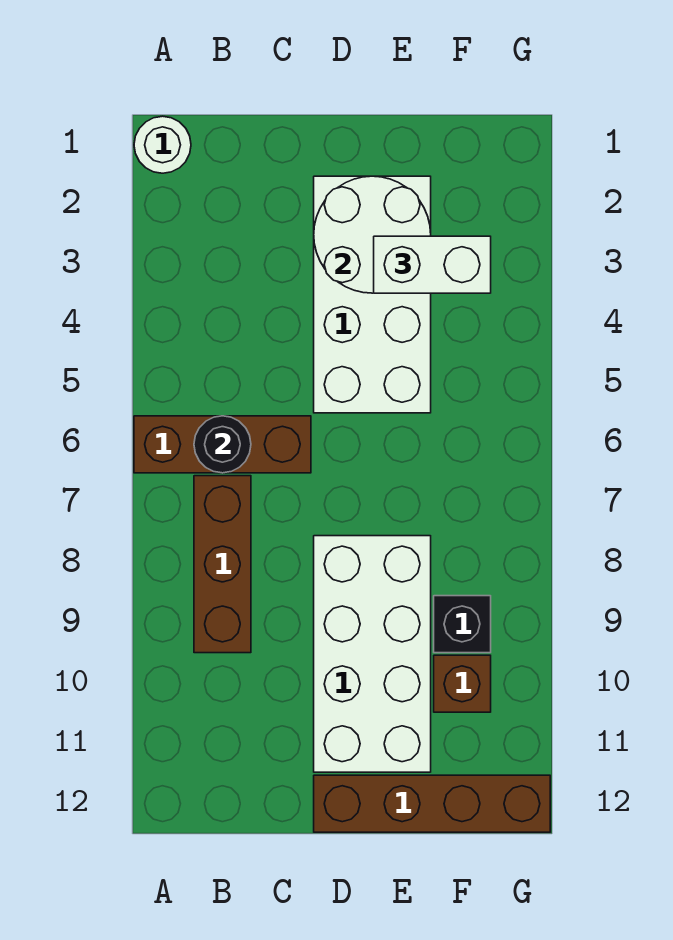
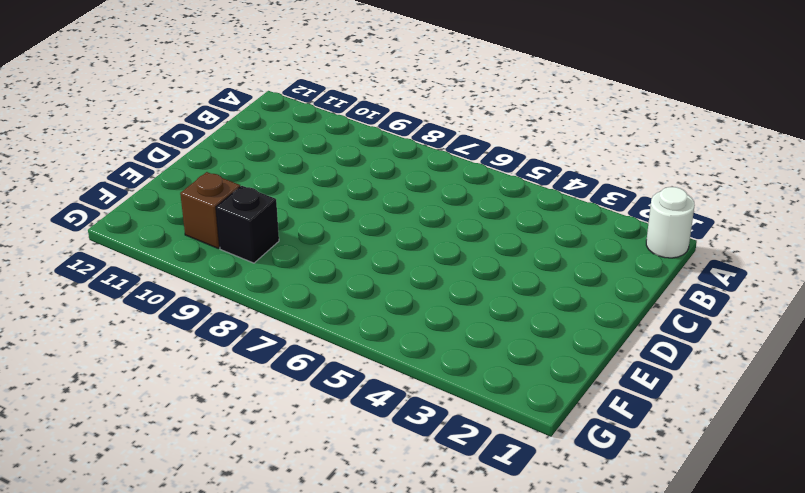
none -> brown brick A6:C6 level 1
none -> brown brick B7:B9 level 1

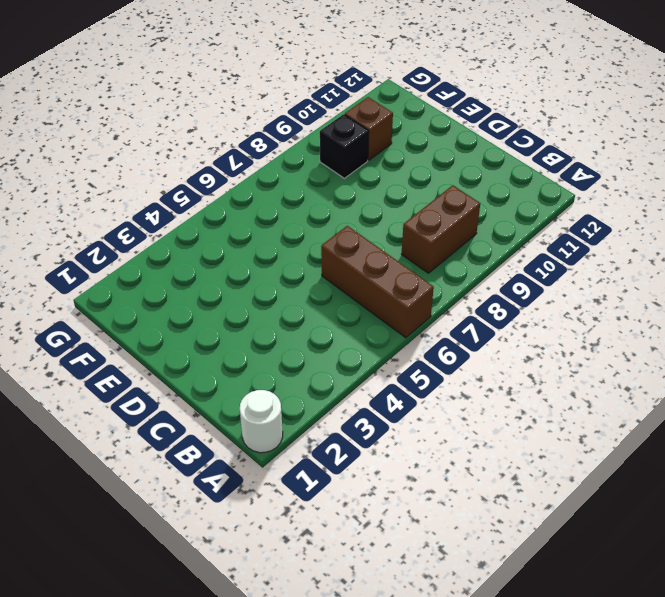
brown brick B8:B9 level 1 -> brown brick B7:B9 level 1
none -> white brick D2:E5 level 1
none -> white brick D8:E11 level 1

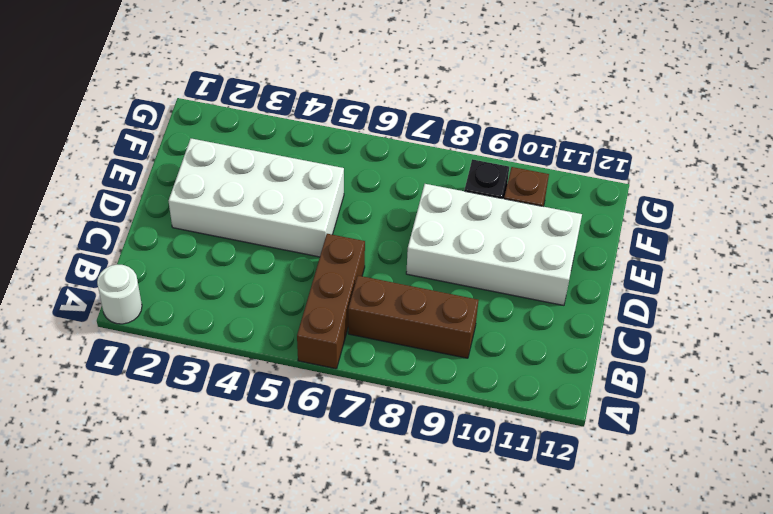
none -> brown brick D12:G12 level 1
none -> black round brick B6 level 2

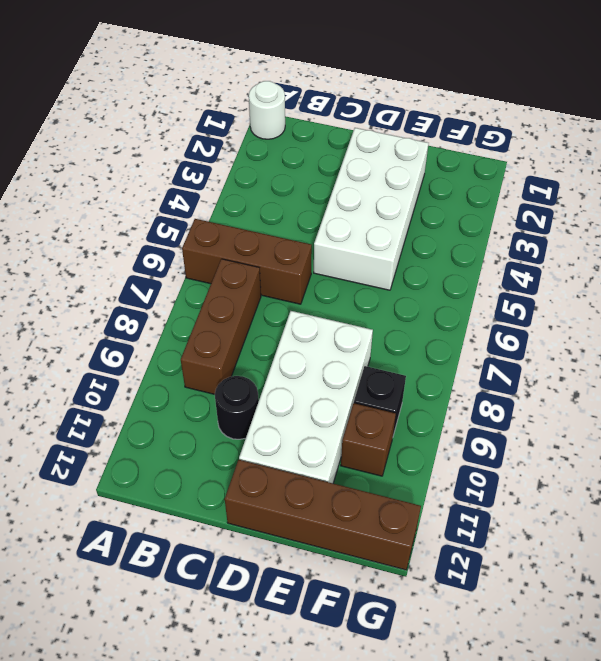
black round brick C10 level 1 -> black round brick B6 level 2
none -> white round brick D2:E3 level 2
none -> white brick E3:F3 level 3

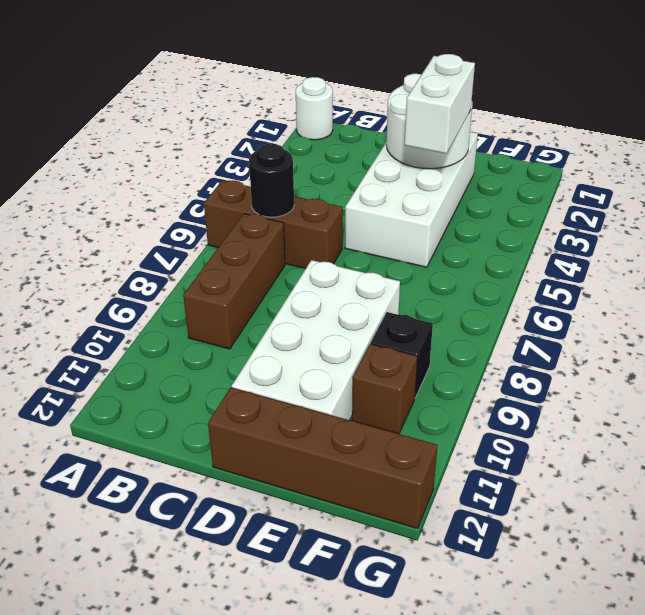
white brick E3:E4 level 3 -> white brick E3:F3 level 3

